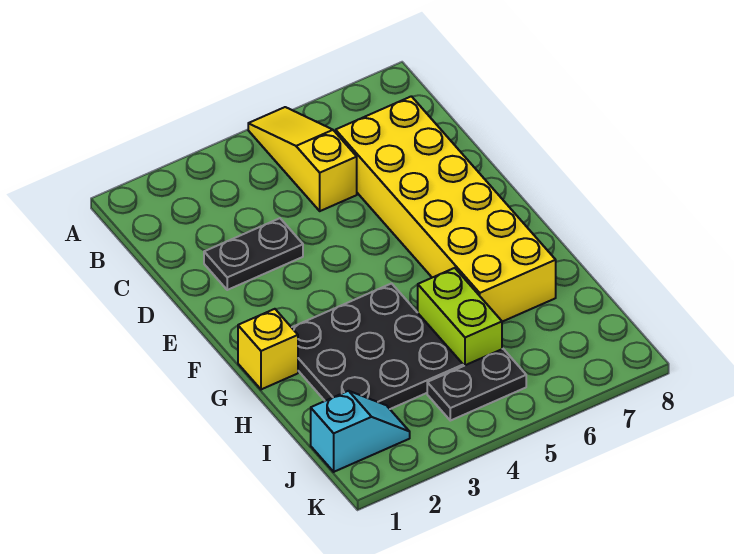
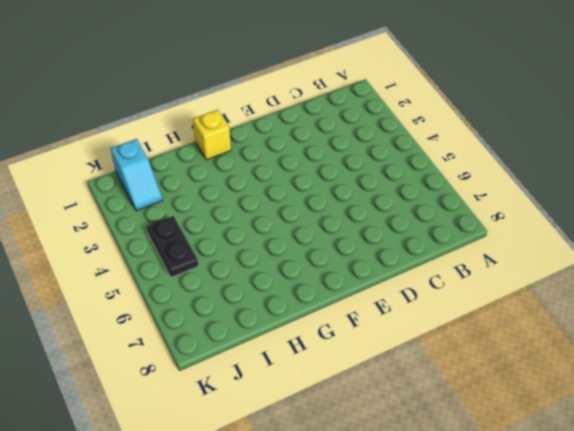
none -> yellow slope A5:C5 level 1 top C
none -> yellow brick C6:H7 level 1

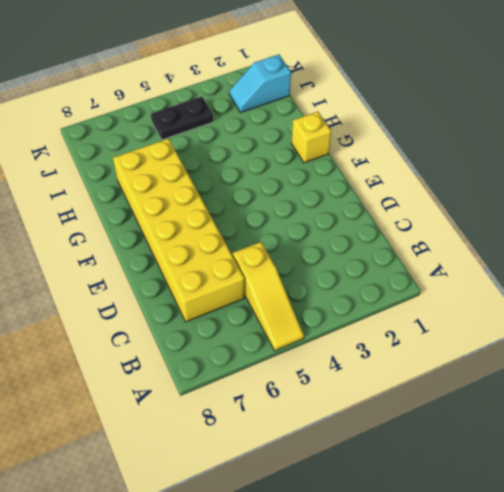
none -> black plate D2:D3 level 1
none -> black plate G2:I4 level 1

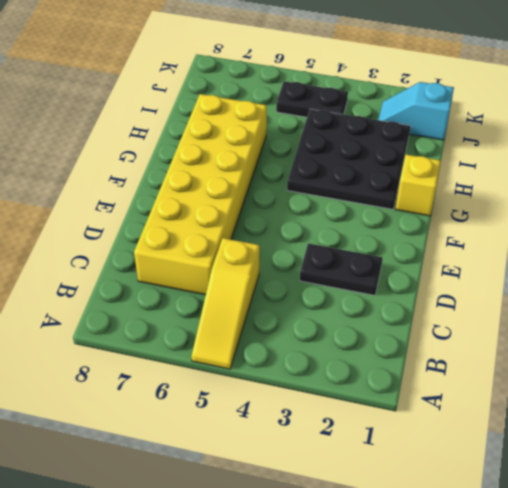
none -> lime brick H5:I5 level 1

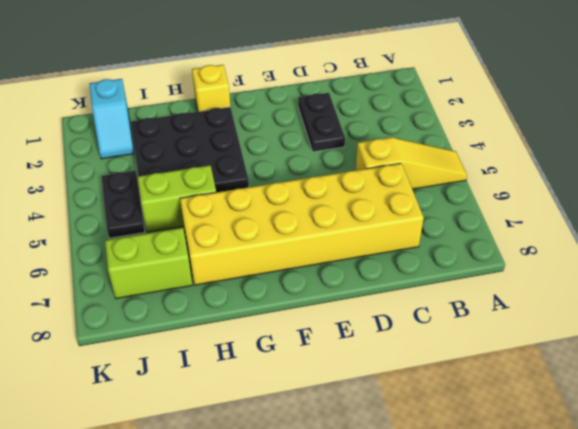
lime brick I7:J7 level 1 -> none

